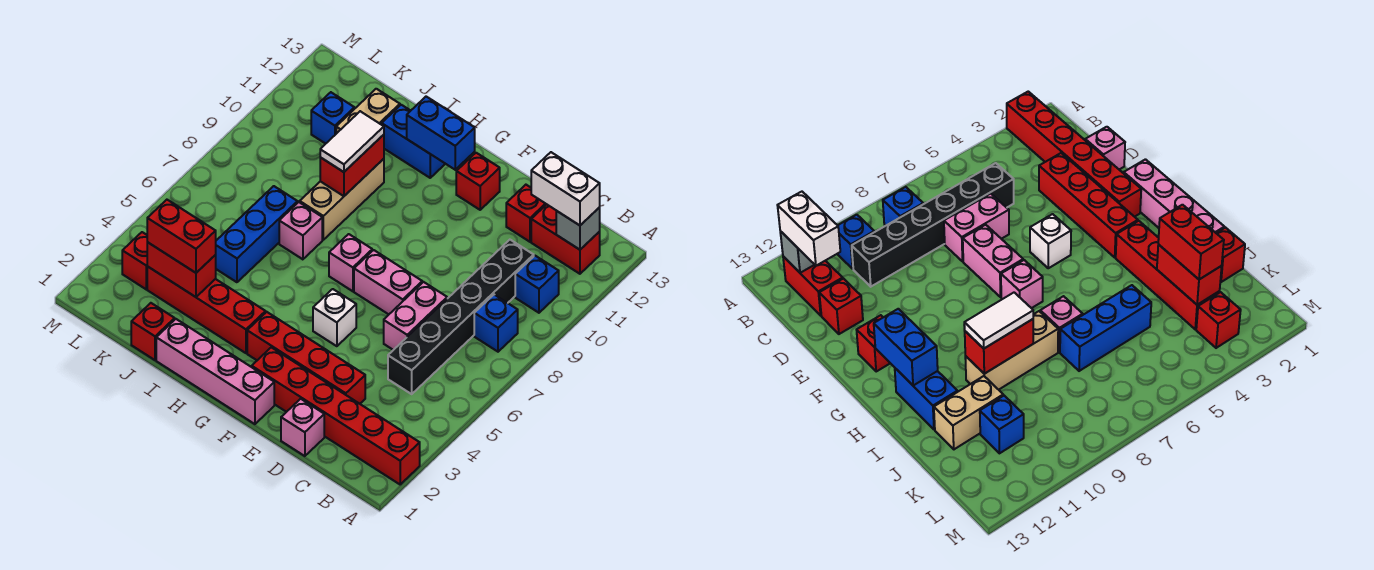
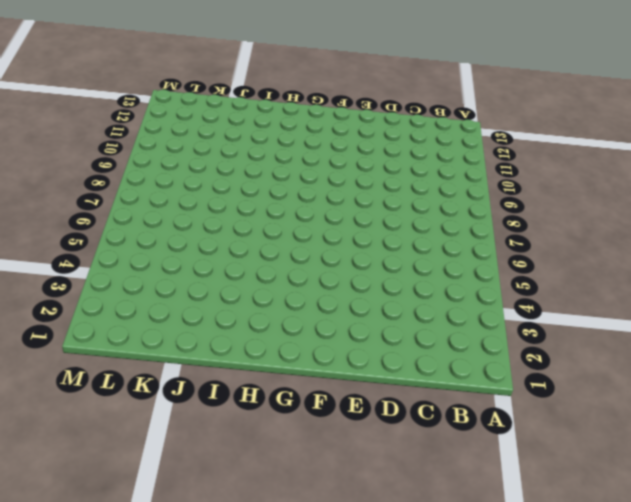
none -> red brick A2:F2 level 1
none -> blue brick B8 level 1
none -> blue brick B10 level 1
none -> red brick B12:C12 level 1

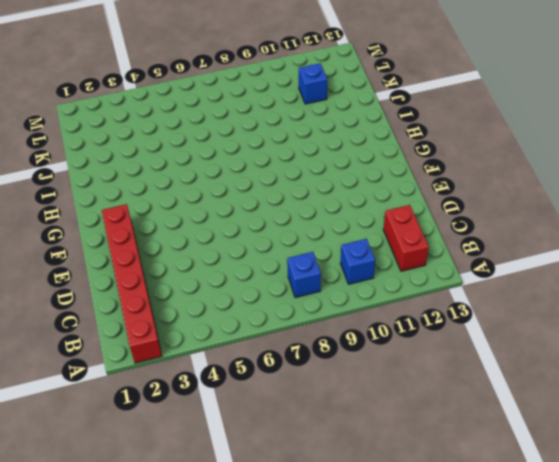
none -> black brick C5:C10 level 1
none -> pink brick D1 level 1
none -> red brick D3:G3 level 1
none -> pink brick D6:D7 level 1

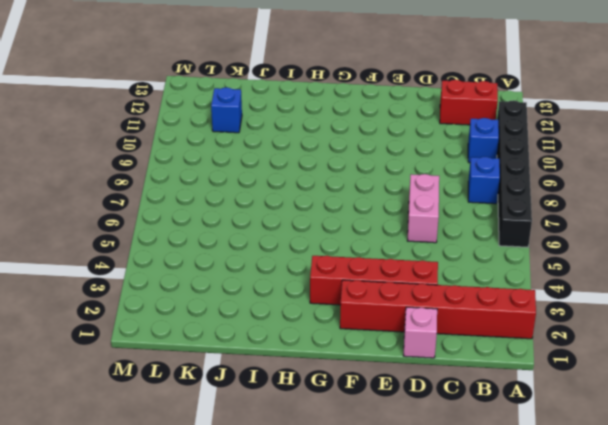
black brick A6:A11 level 1 -> black brick C5:C10 level 1
none -> red brick D12 level 1
none -> pink brick E7:F7 level 1
none -> pink brick F1:I1 level 1
none -> white brick F5 level 1

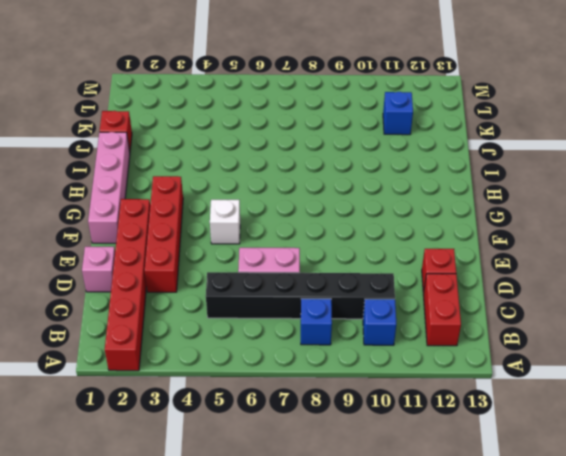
none -> pink brick E7:F7 level 1
none -> red brick F12 level 1
none -> pink brick G7 level 1
none -> red brick H3:K3 level 1

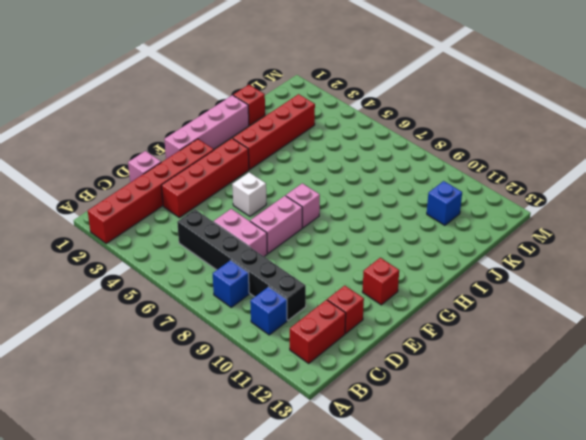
none -> blue brick H12:I12 level 1
none -> pink brick I7 level 1
none -> tan brick I8:I10 level 1
none -> blue brick J5:J7 level 1

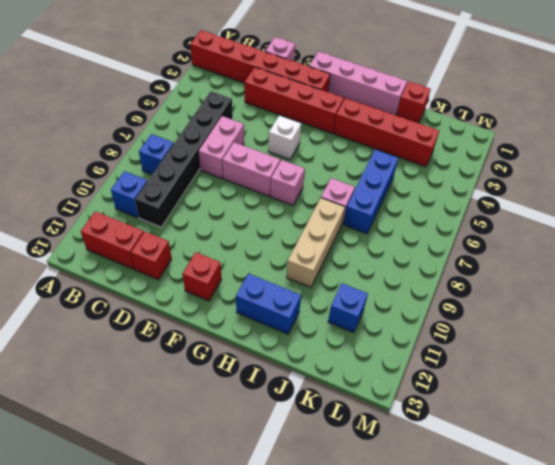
none -> tan brick J11:J12 level 1
none -> red brick L3 level 1
none -> grey brick B12 level 2
none -> blue brick G12:H12 level 2

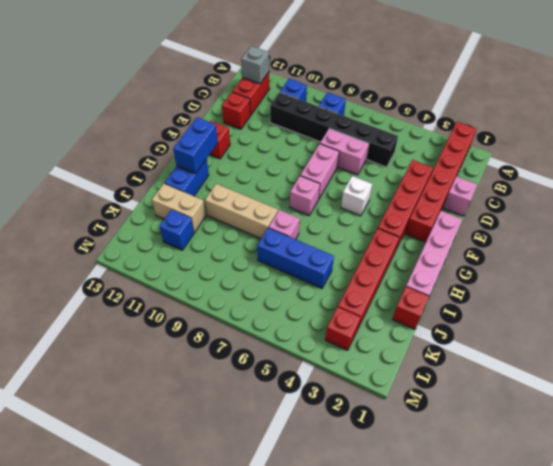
none -> red brick I9:I10 level 2
none -> red brick J3:K3 level 2
none -> white brick B12:C12 level 3
none -> white tile I9:I10 level 3

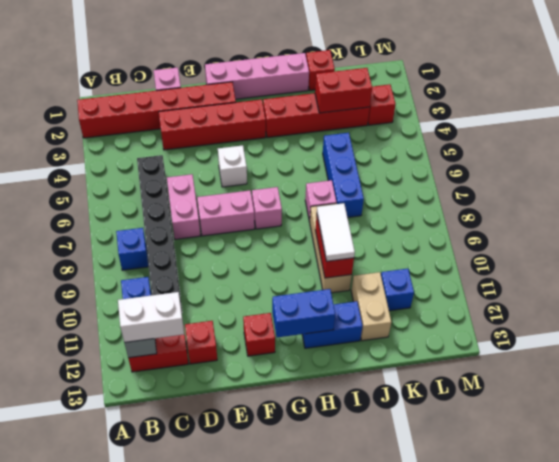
none -> red brick J3:K3 level 3

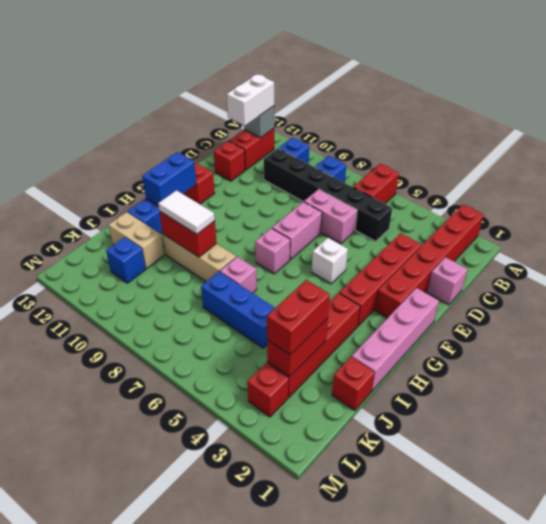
red brick A6:B6 level 1 -> none

